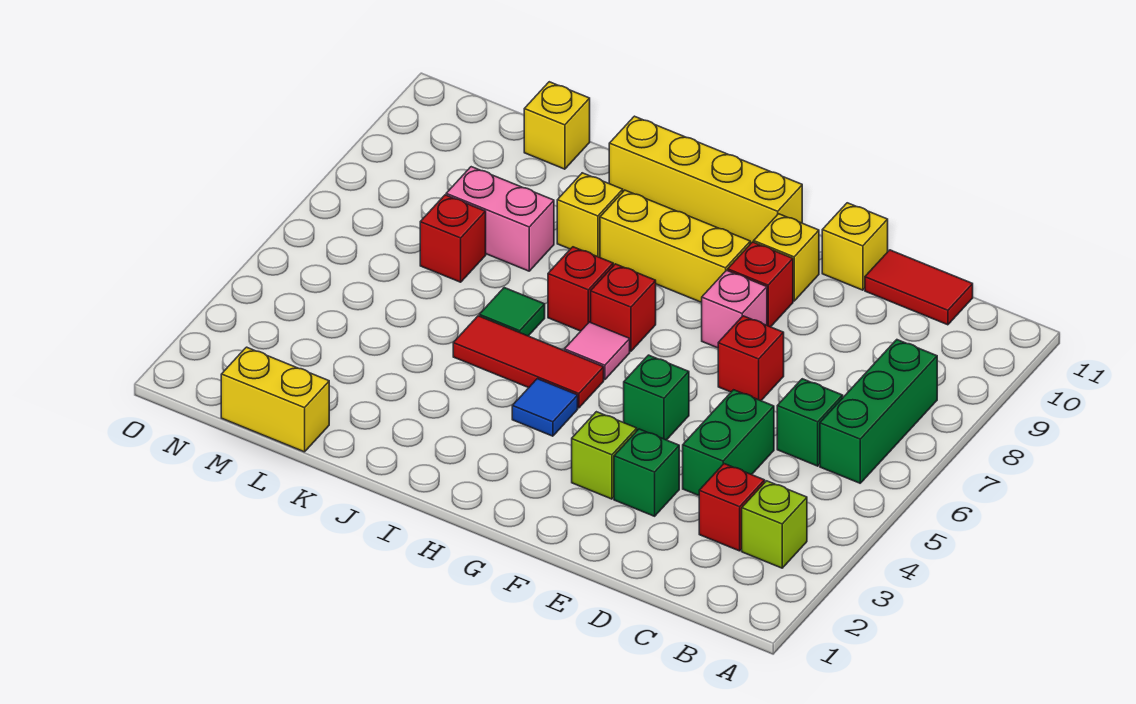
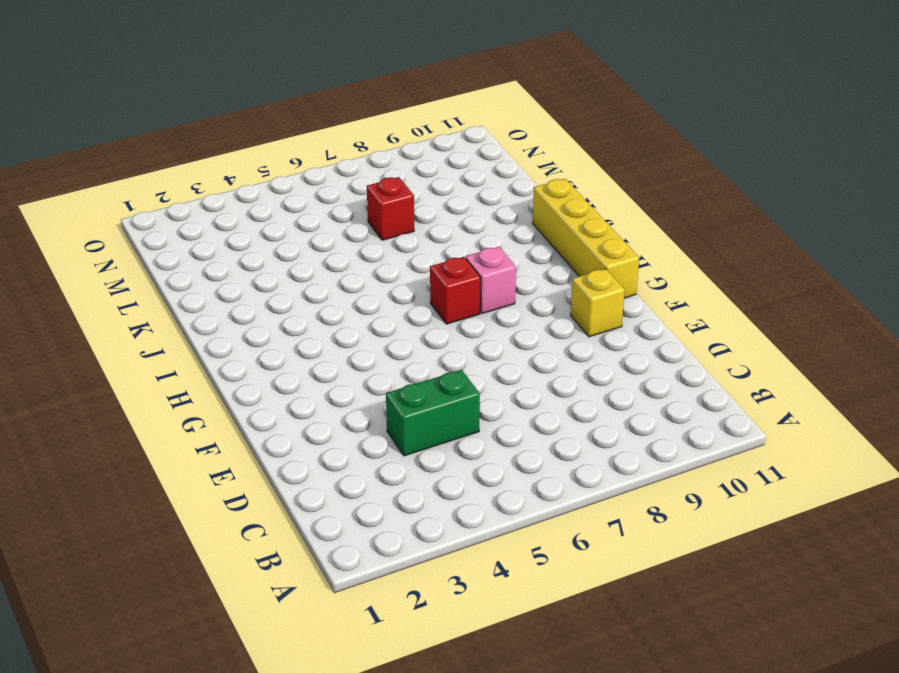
pink brick H8 level 1 -> pink brick F8 level 1
none -> lime brick B3 level 1
none -> green brick B6:B8 level 1
none -> red brick C3 level 1

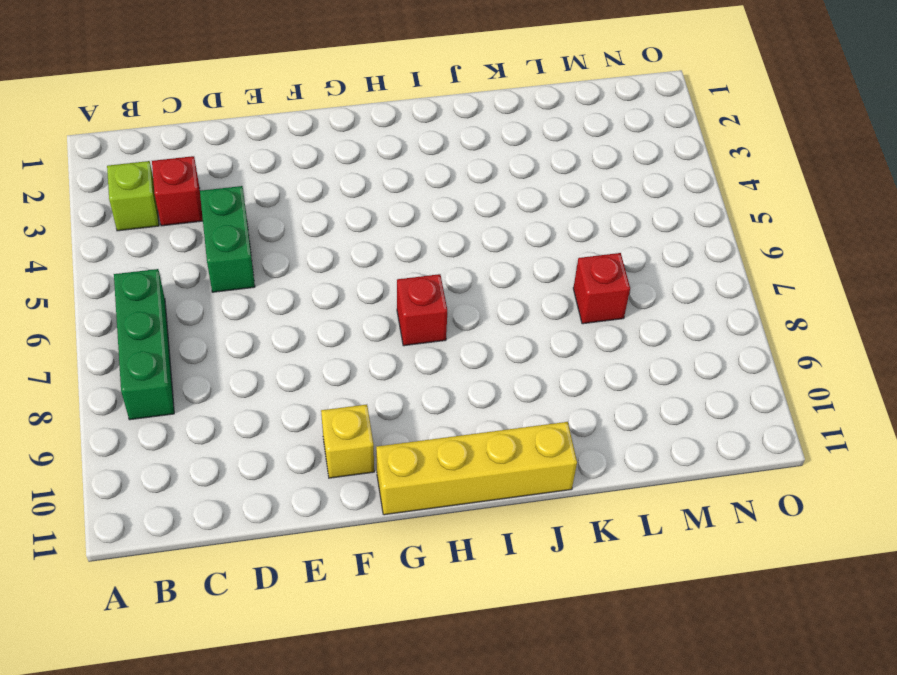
none -> green brick C6 level 1
none -> red tile C11:D11 level 1
none -> green brick E3 level 1

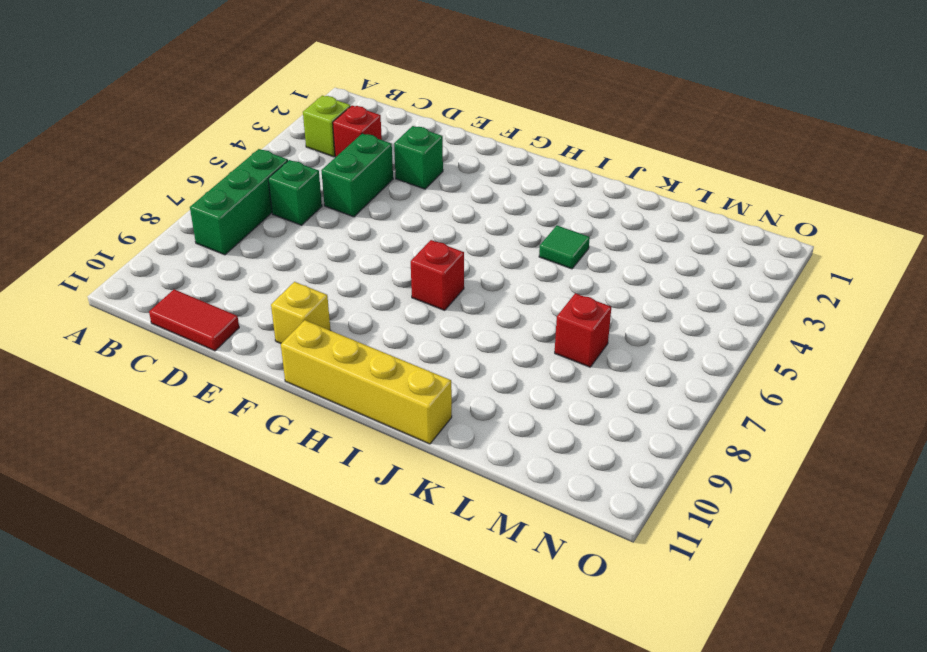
green tile J4 level 1 -> green tile J6 level 1
none -> red brick E7 level 1
none -> yellow brick E11 level 1
none -> lime brick F3 level 1

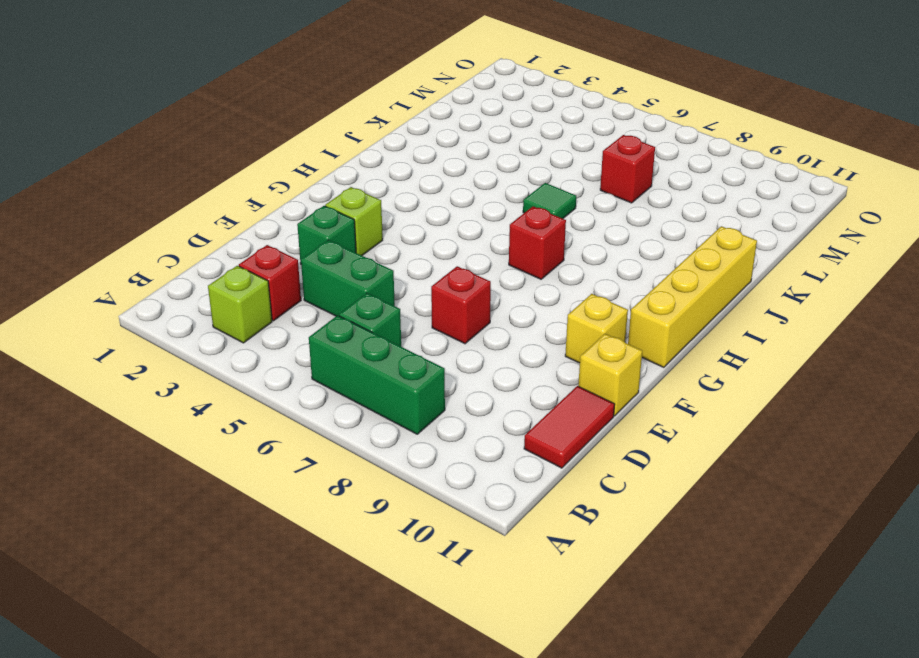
none -> green brick F5 level 1
none -> pink brick F8 level 1
none -> red brick F9 level 1

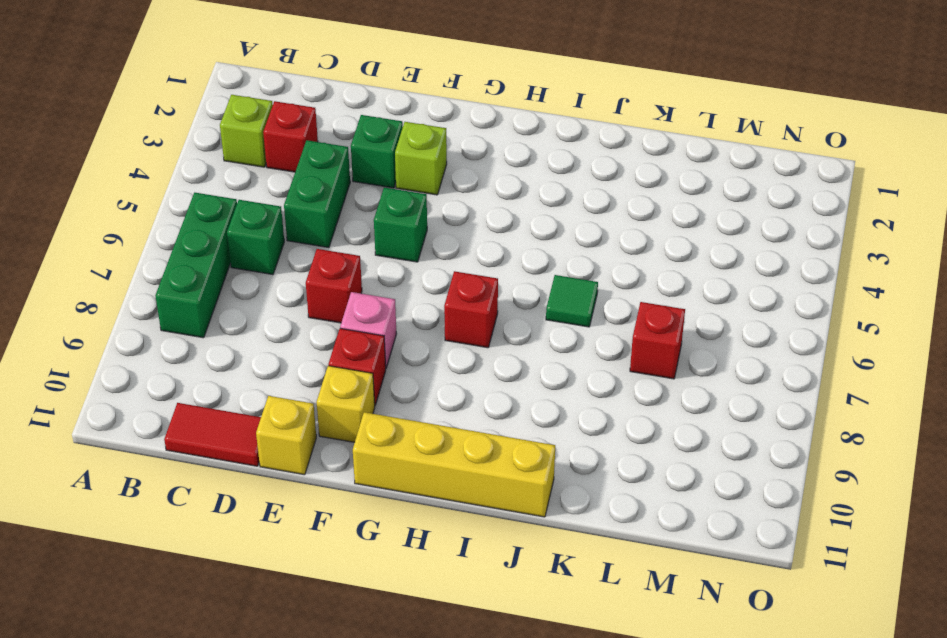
none -> yellow brick G9:I9 level 1
none -> blue tile H4 level 1
none -> red tile H5:J5 level 1

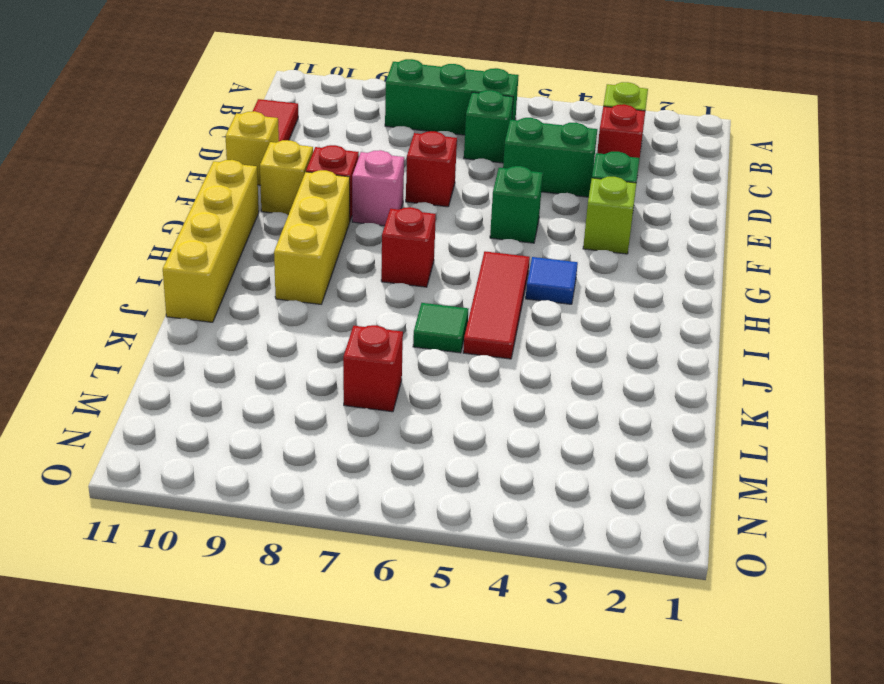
none -> pink tile H6 level 1
none -> red brick I7 level 1
none -> yellow brick J9 level 1

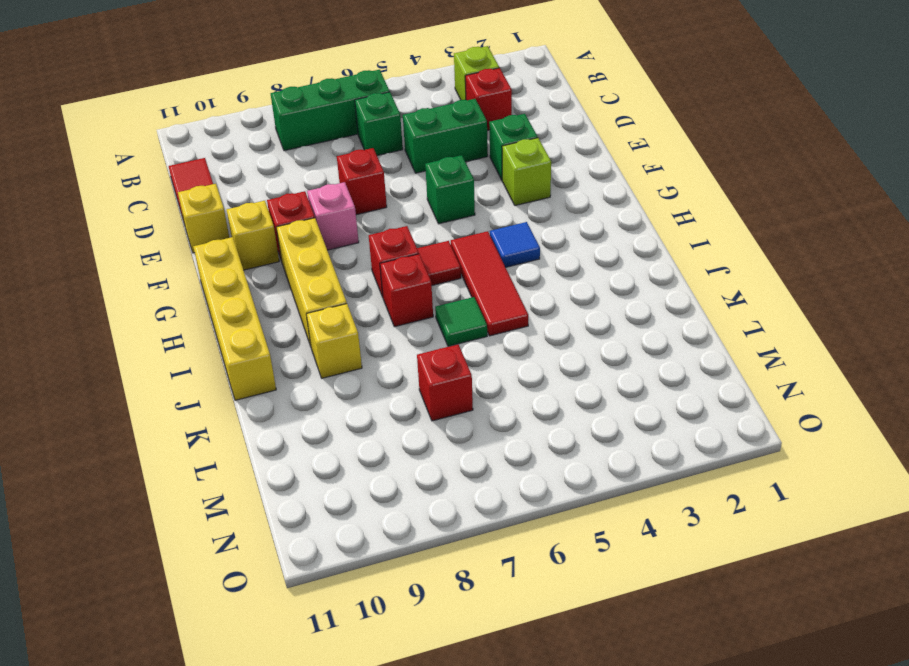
red tile H6 level 1 -> pink tile H6 level 1
none -> pink brick K8:L8 level 1
none -> yellow brick L1:M1 level 1
none -> yellow brick L11 level 1

